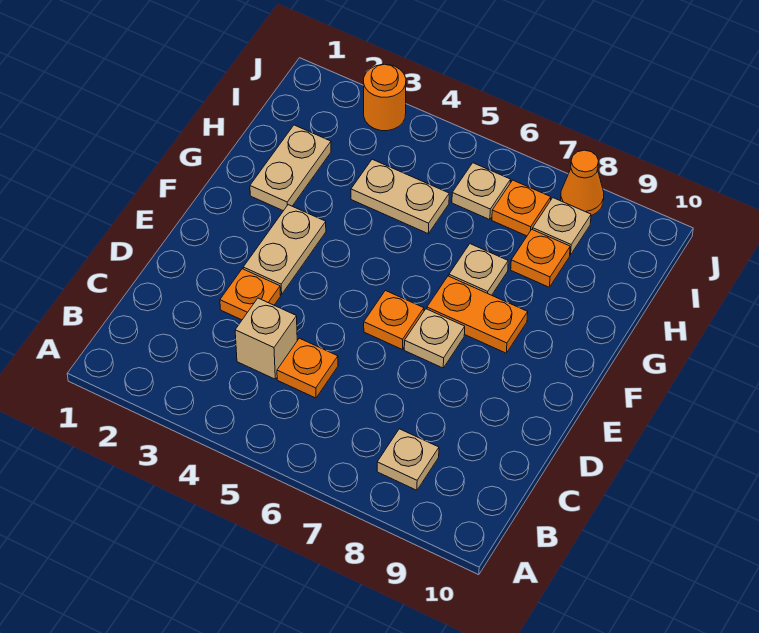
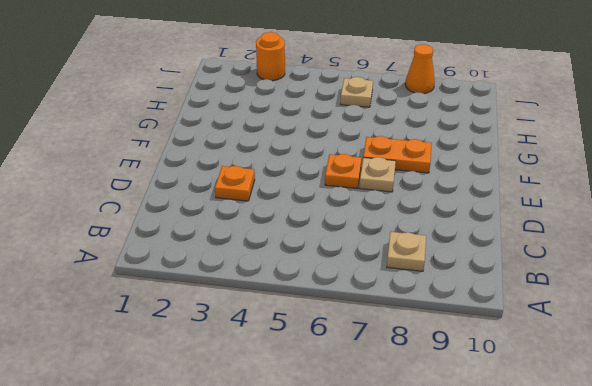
none -> tan brick C4 level 1
none -> orange plate C5 level 1
none -> tan plate E3:F3 level 1

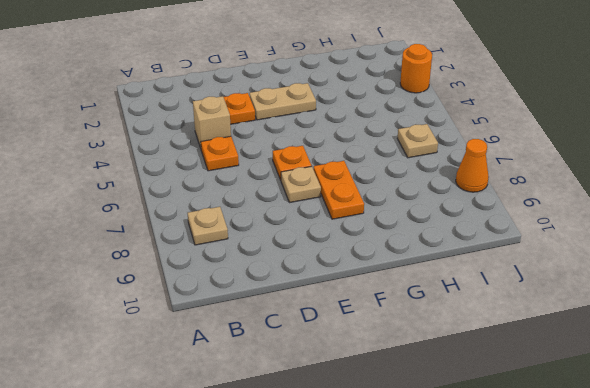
none -> tan plate G2:H2 level 1
none -> tan plate G7 level 1
none -> tan plate H4:H5 level 1

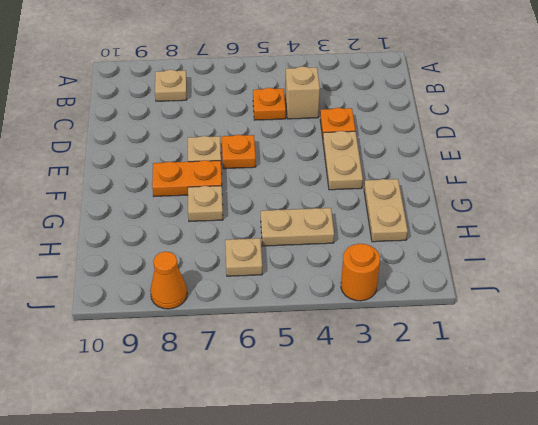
none -> orange plate H8 level 1
none -> orange plate I7 level 1
none -> tan plate I8 level 1

